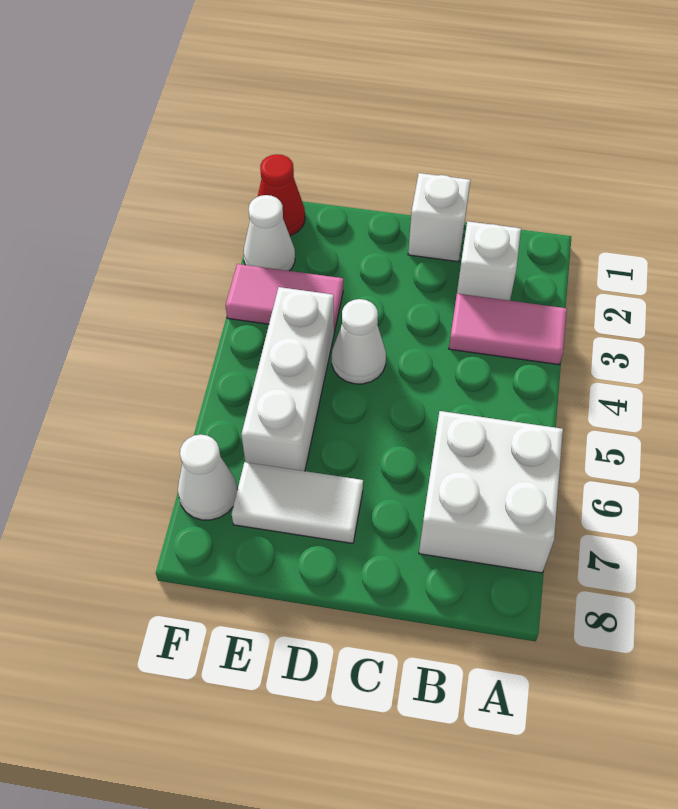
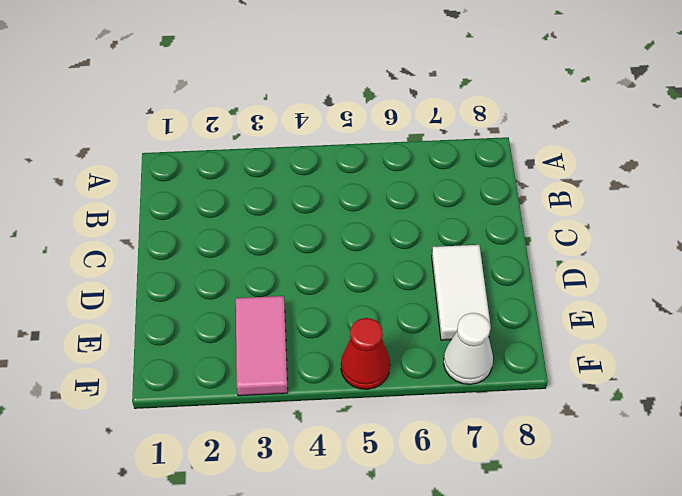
red cone F5 level 1 -> red cone F1 level 1
none -> pink tile A3:B3 level 1
none -> white brick A6:B7 level 1

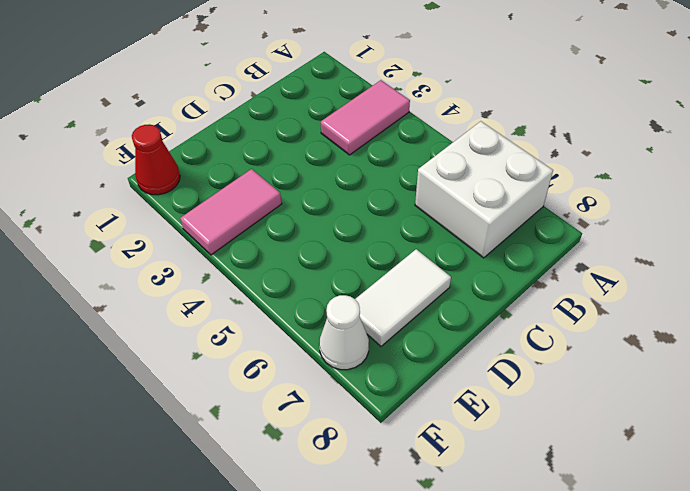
none -> white brick B2 level 1
none -> white brick C1 level 1

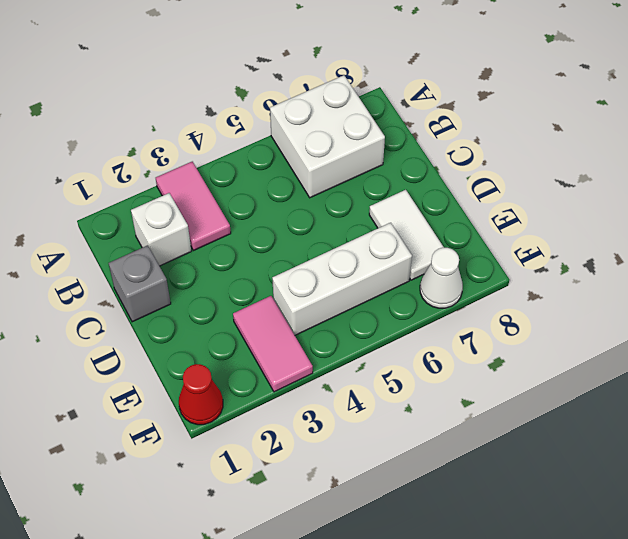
grey brick C1 level 1 -> white brick C1 level 1
none -> white cone D4 level 1
none -> white cone F2 level 1

